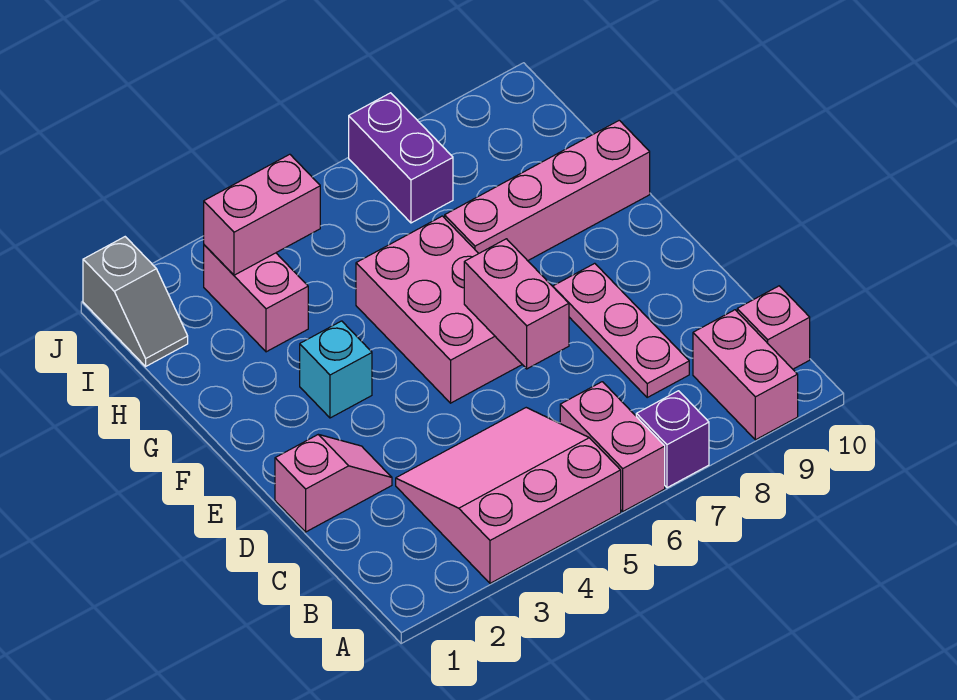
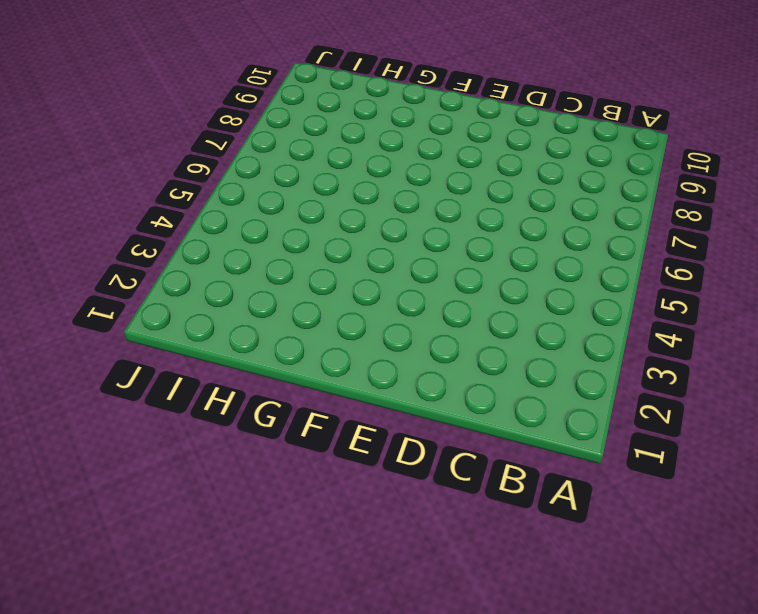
none -> pink slope A3:C5 level 1 top A
none -> pink brick A6:B6 level 1
none -> purple brick A7 level 1

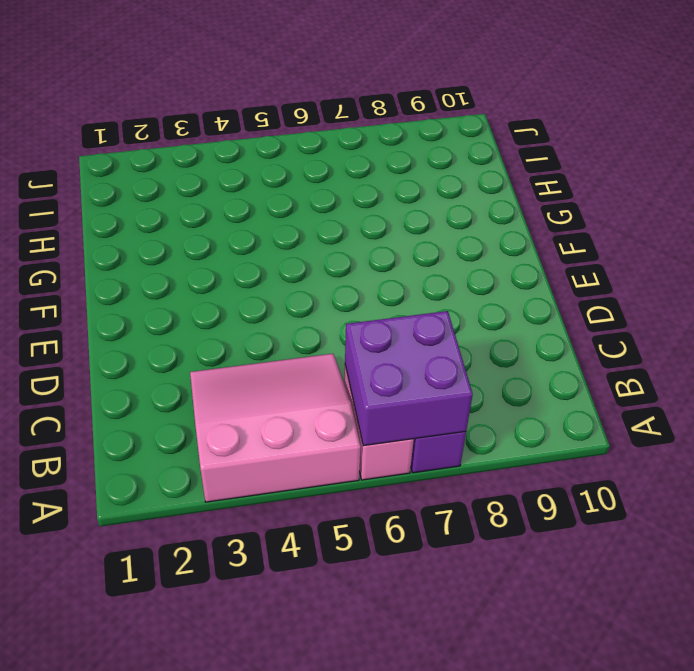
purple brick A6:B7 level 2 -> none
none -> pink brick A9:B9 level 1
none -> pink brick B10 level 1
none -> pink plate C8:E8 level 1

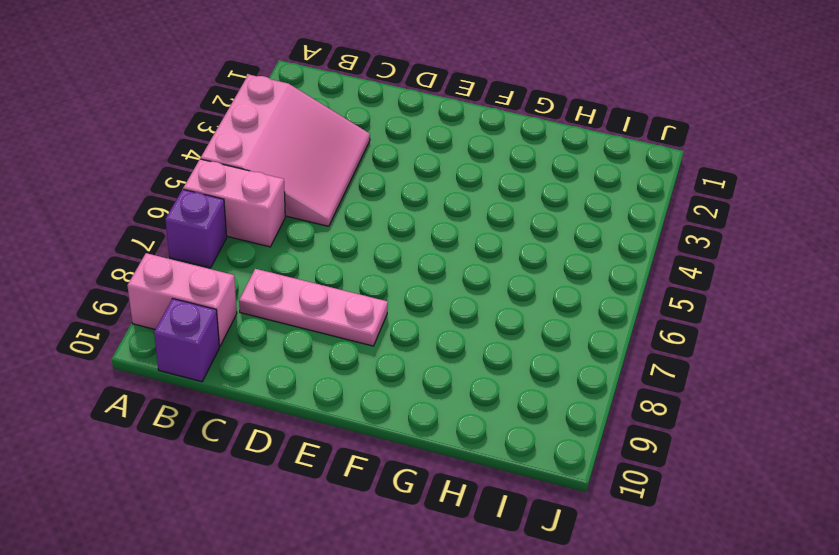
purple brick B10 level 1 -> pink brick B10 level 1
none -> pink slope D1:D2 level 1 top 1
none -> pink brick E5:G6 level 1
none -> cyan brick F3 level 1

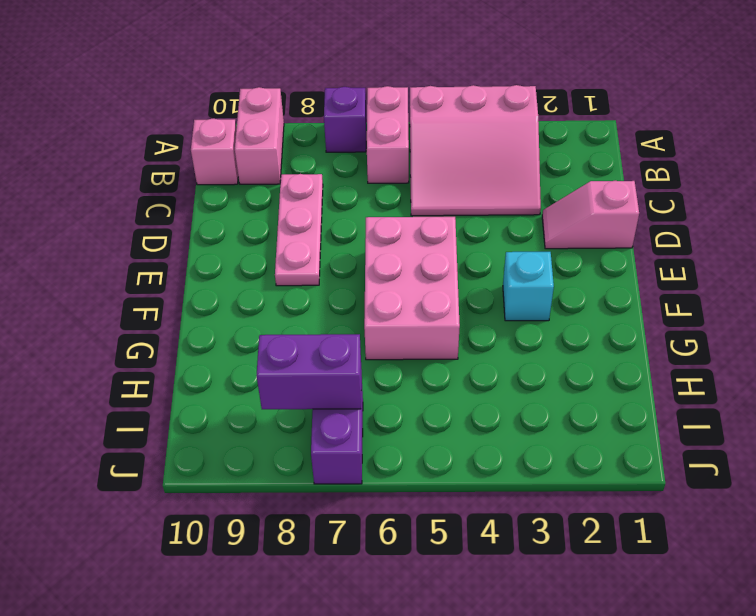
purple brick I7:I8 level 2 -> none
none -> pink brick G7:G10 level 1
none -> pink brick H3:I3 level 1
none -> grey slope I1:J1 level 1 top J

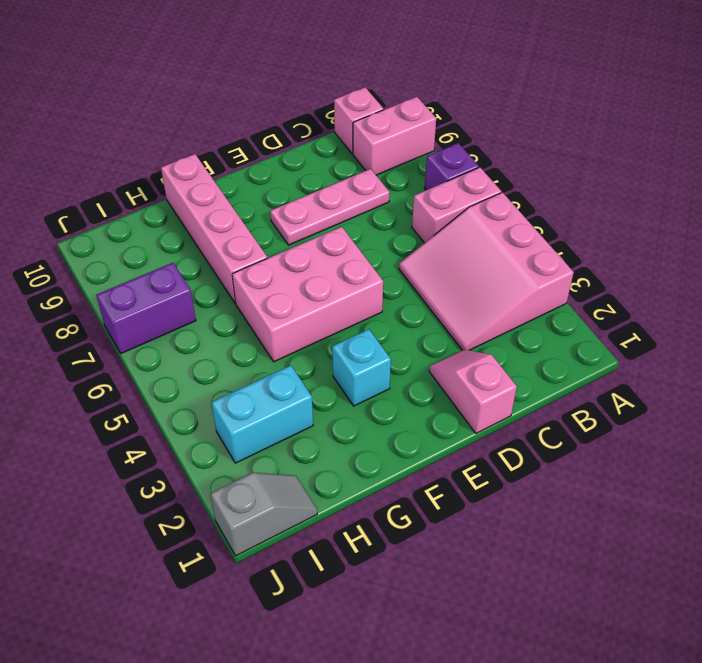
cyan brick H3:I3 level 1 -> pink brick H3:I3 level 1
none -> pink brick D6:E6 level 2
none -> pink brick I3:I4 level 2

